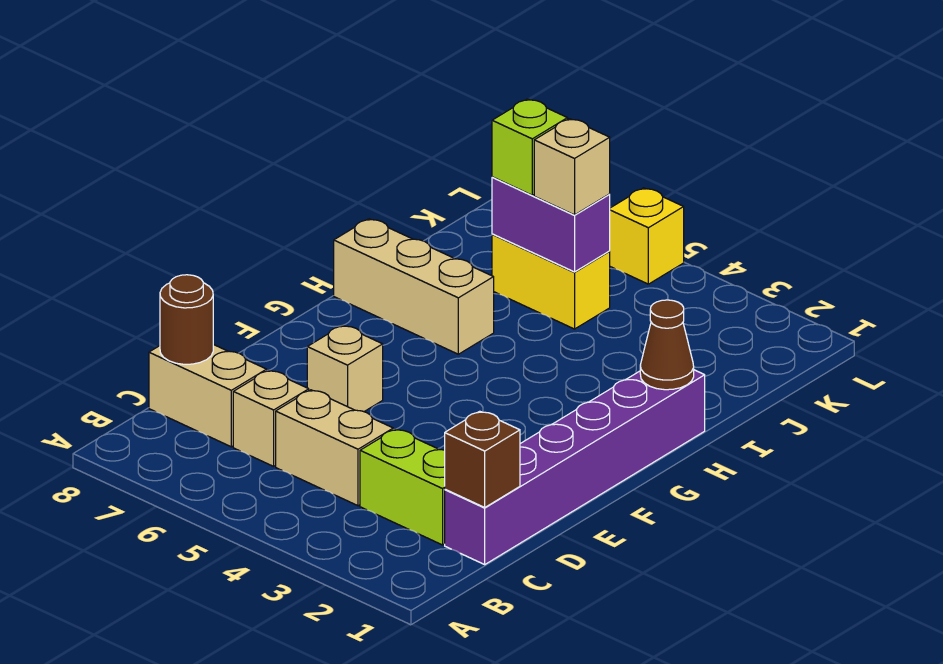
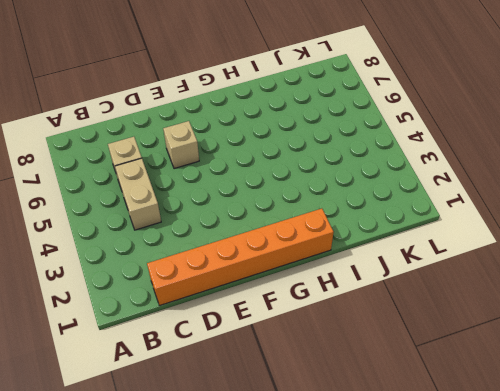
orange brick C1:H1 level 1 -> purple brick C1:H1 level 1
none -> lime brick C2:C3 level 1
none -> tan brick C7:C8 level 1
none -> tan brick H6:H8 level 1

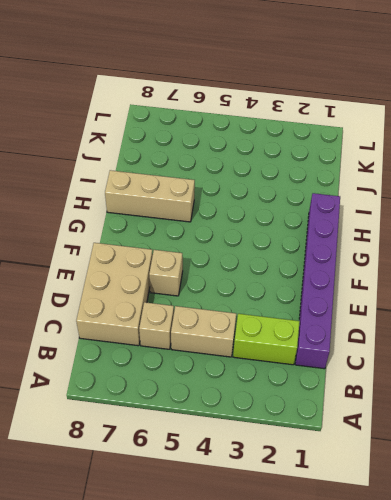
tan brick C7:E8 level 1 -> tan brick C7:C8 level 1
none -> yellow brick J5:J6 level 1
none -> yellow brick L5 level 1
none -> brown brick C1 level 2

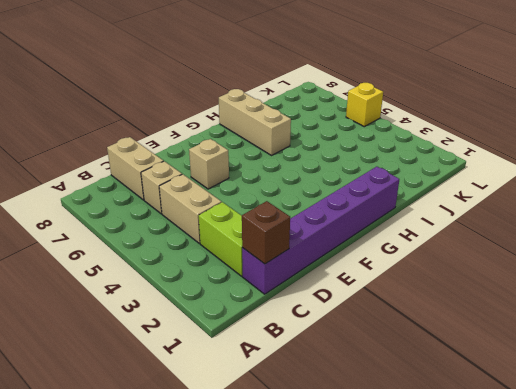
none -> yellow brick J5:J6 level 1
none -> brown round brick C8 level 2
none -> brown cone H1 level 2

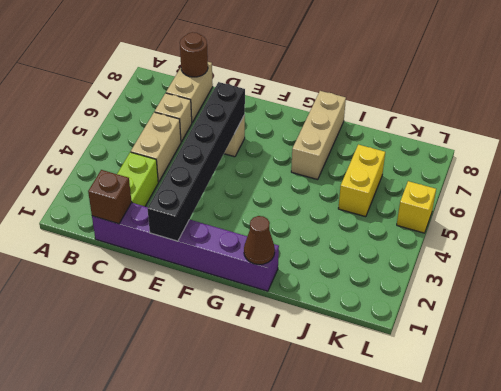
black brick E1:E6 level 2 -> none
none -> purple brick J5:J6 level 2
none -> tan brick J5 level 3
none -> lime brick J6 level 3

